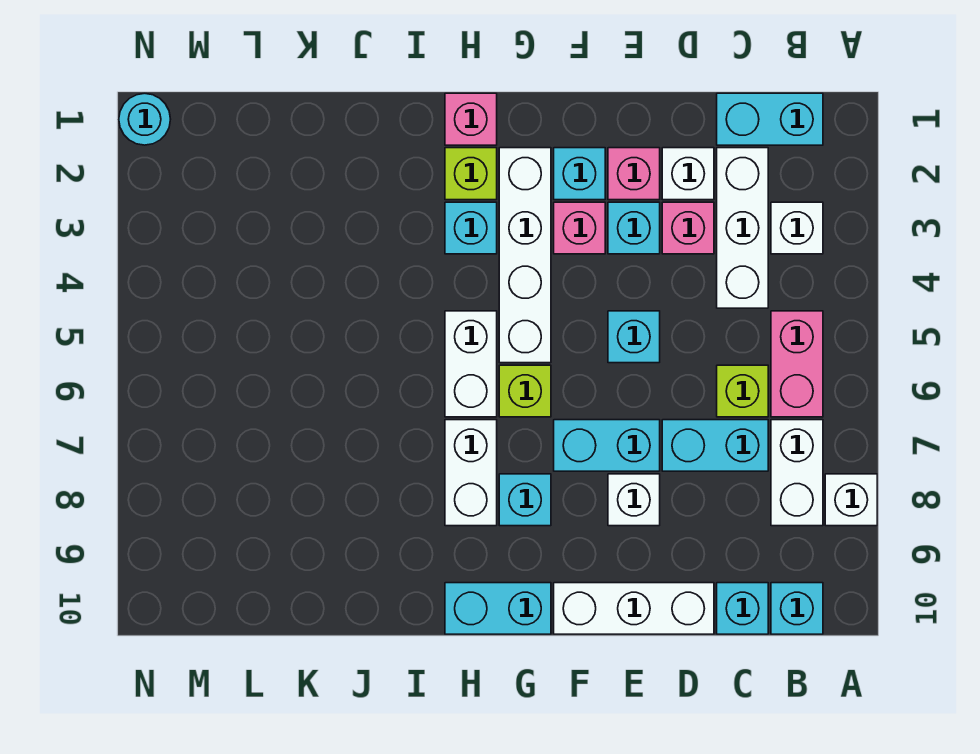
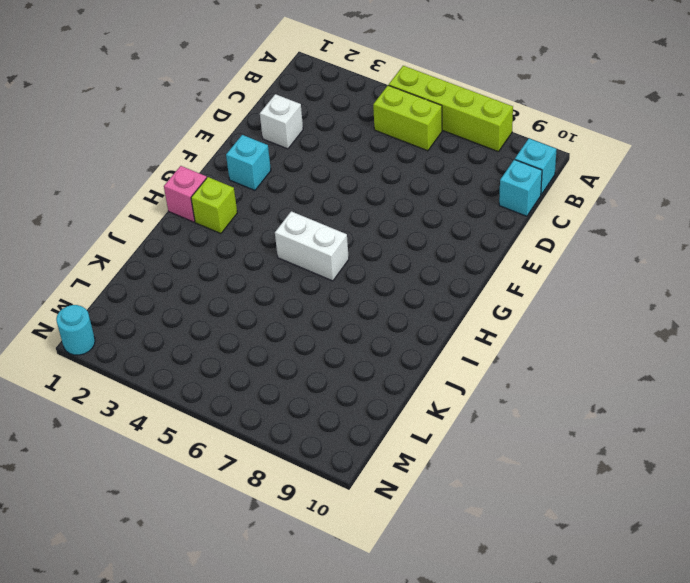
lime brick A5:A8 level 1 -> white brick A8 level 1
lime brick B5:B6 level 1 -> pink brick B5:B6 level 1
none -> cyan brick B1:C1 level 1
none -> white brick B3 level 1
none -> white brick B7:B8 level 1
none -> white brick C2:C4 level 1

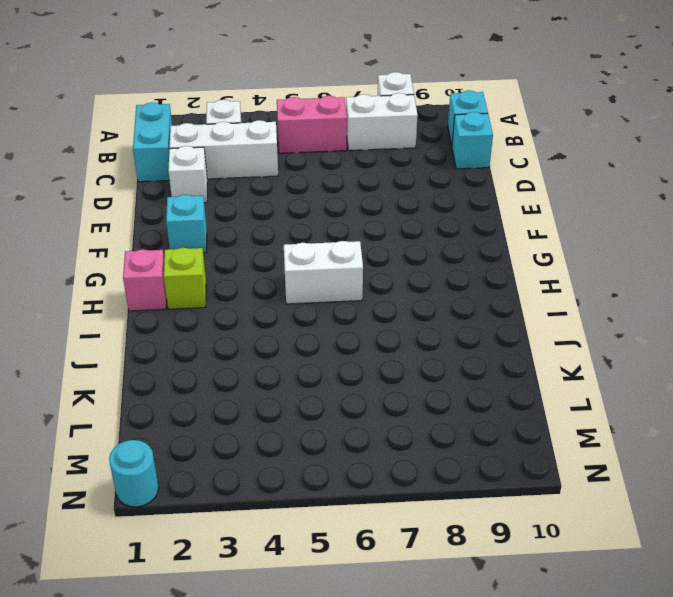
none -> lime brick C6 level 1
none -> cyan brick C7:D7 level 1
none -> pink brick D3 level 1
none -> white brick D10:F10 level 1

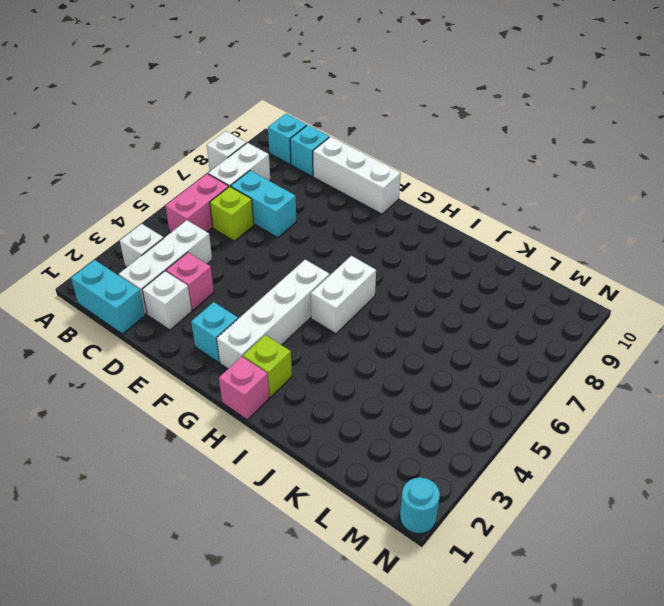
none -> pink brick E2 level 1
none -> cyan brick E3 level 1
none -> cyan brick E5 level 1
none -> cyan brick E7:F7 level 1

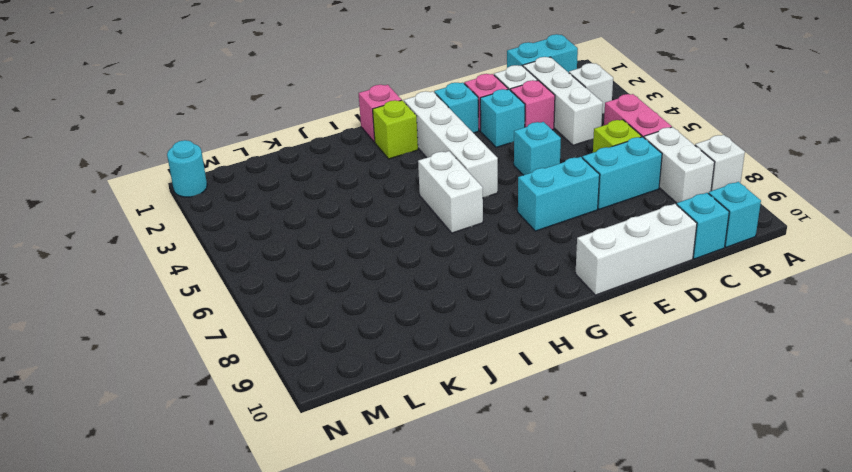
none -> white brick E8 level 1
none -> pink brick F3 level 1
none -> lime brick G6 level 1
none -> cyan brick G8 level 1

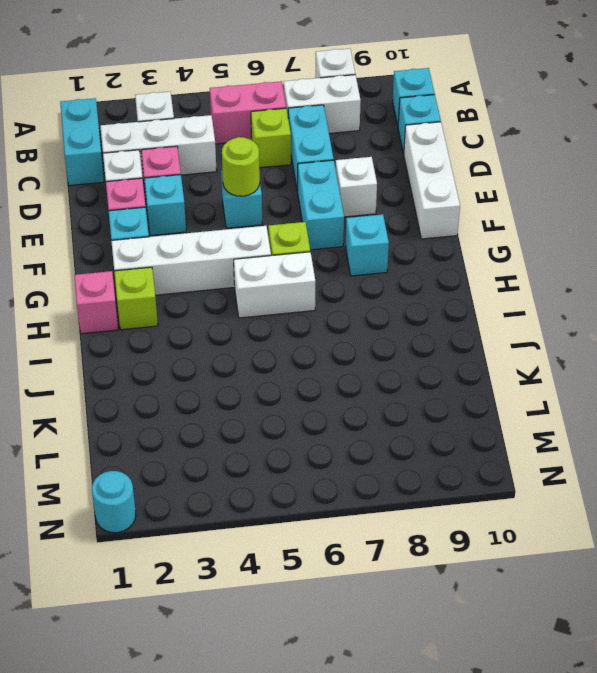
lime round brick E5 level 2 -> none
none -> pink brick F3 level 1
none -> cyan brick G10:H10 level 1
none -> cyan brick H3 level 1
none -> white brick H7:H8 level 1

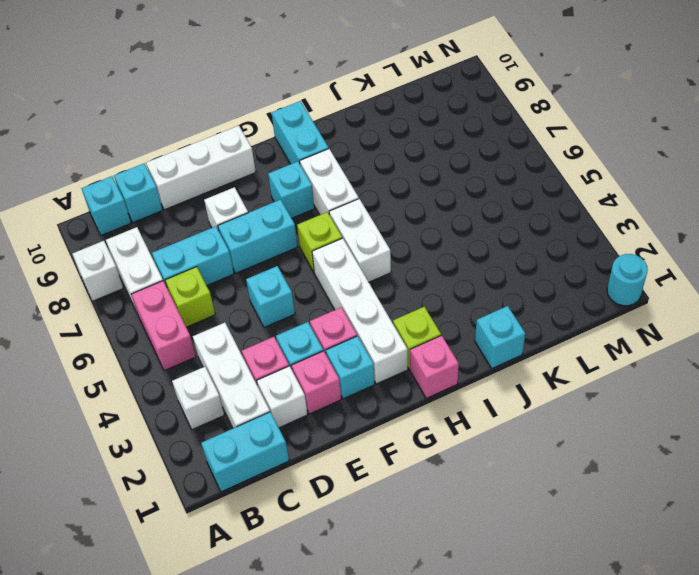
cyan brick H9:H10 level 1 -> cyan brick G10:H10 level 1
cyan brick J1 level 1 -> cyan brick H3 level 1

